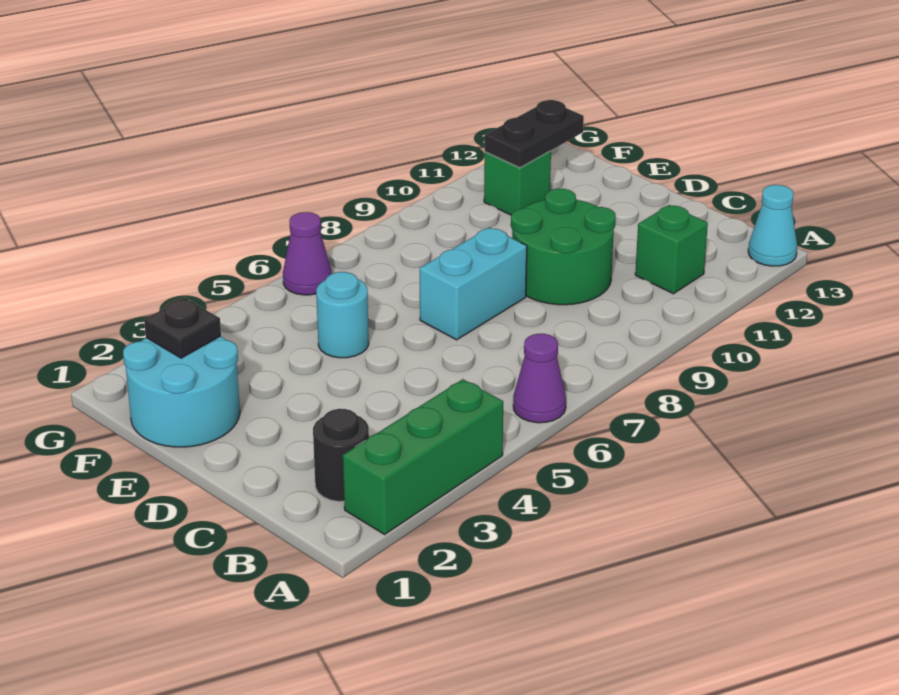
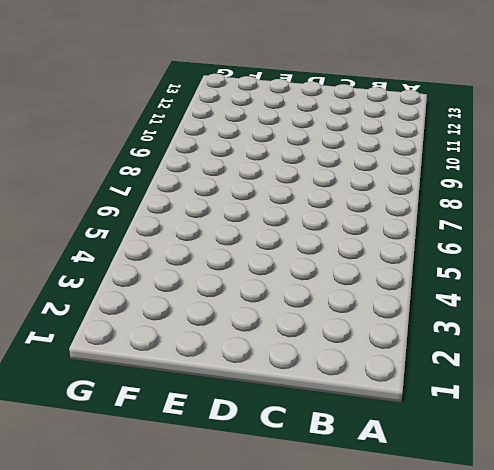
none -> green brick A2:A4 level 1
none -> purple cone A6 level 1
none -> cyan cone A13 level 1

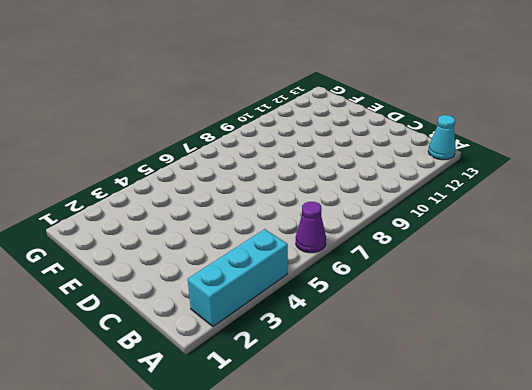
cyan brick A2:A4 level 1 -> green brick A2:A4 level 1
none -> black round brick B2 level 1
none -> green brick B11 level 1
none -> green round brick C9:D10 level 1

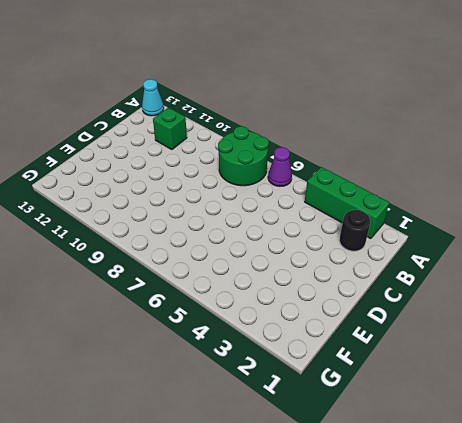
green round brick A7:B8 level 1 -> green round brick C9:D10 level 1
none -> cyan brick D7:D8 level 1
none -> cyan round brick E1:F2 level 1
none -> cyan round brick E5 level 1

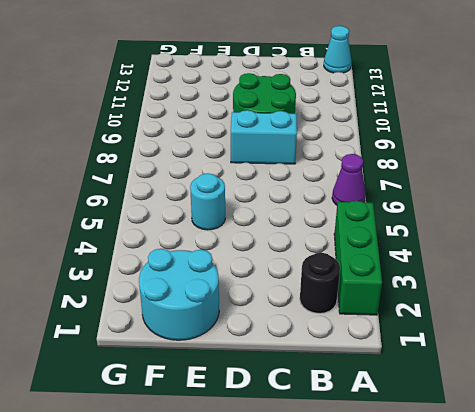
cyan brick C8:D8 level 1 -> cyan brick D7:D8 level 1
none -> green brick B11 level 1
none -> green brick F11 level 1
none -> purple cone G6 level 1

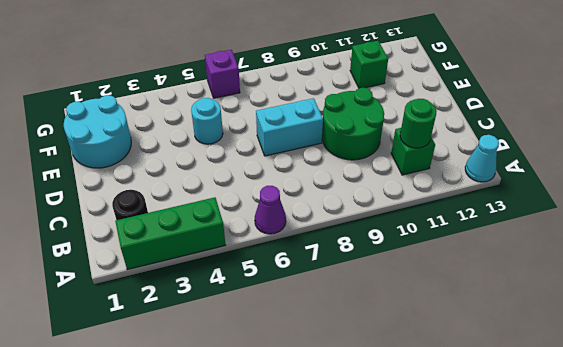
green round brick B11 level 2 -> none
purple brick G6 level 1 -> purple cone G6 level 1
none -> black plate F2 level 2
none -> black plate F11:F12 level 2

